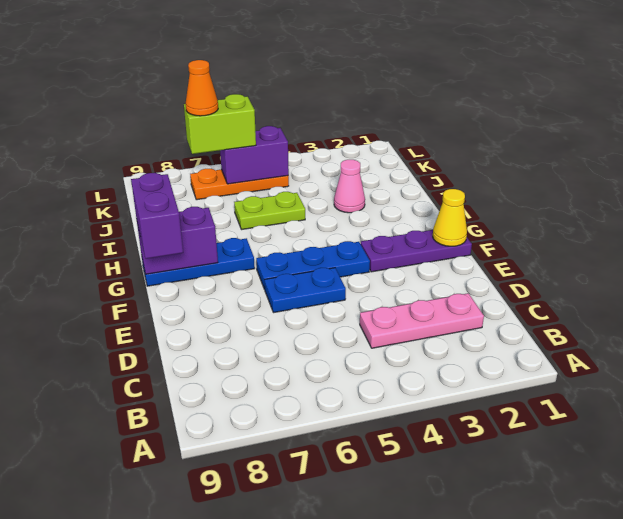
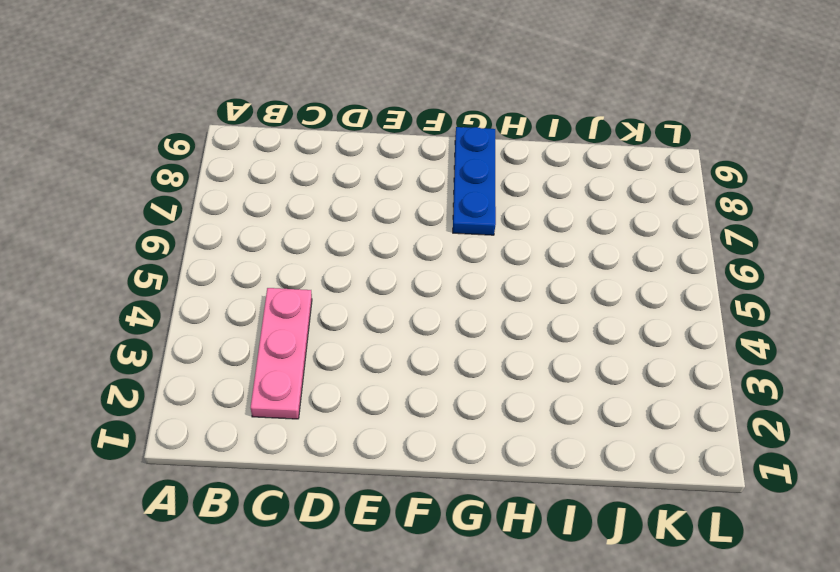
none -> blue plate E5:E6 level 1
none -> purple plate F1:F3 level 1
none -> blue plate F4:F6 level 1

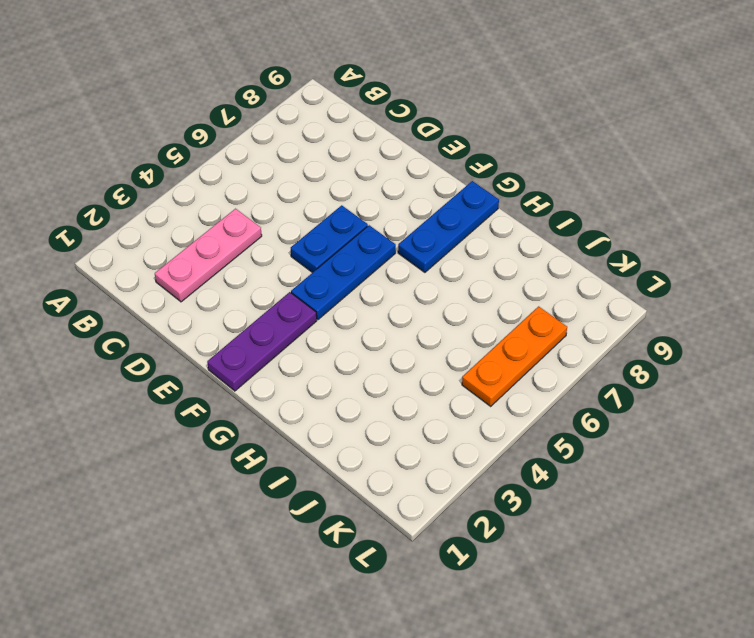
none -> pink cone I3 level 1
none -> lime plate I5:I6 level 1
none -> yellow cone F1 level 2

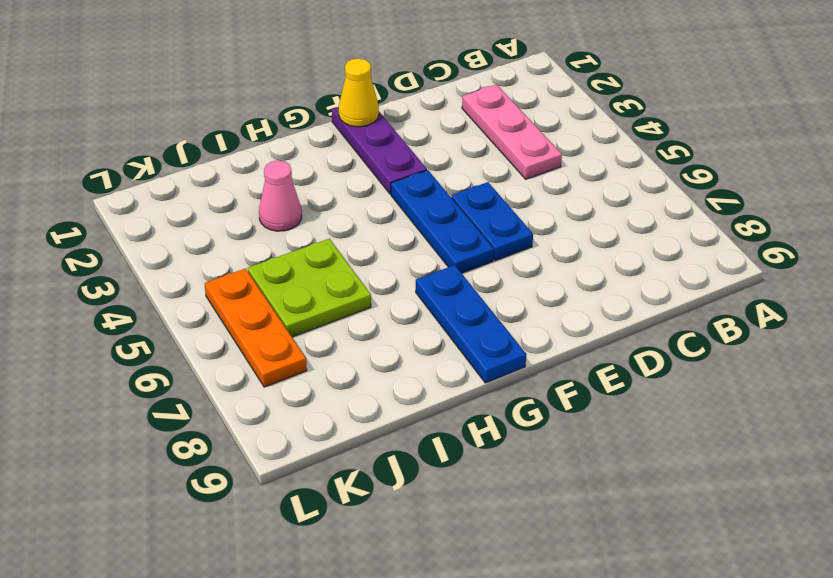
lime plate I5:J6 level 1 -> lime plate I5:I6 level 1
none -> purple brick G8:G9 level 2
none -> purple brick K5:K6 level 2
none -> purple brick F9:G9 level 3

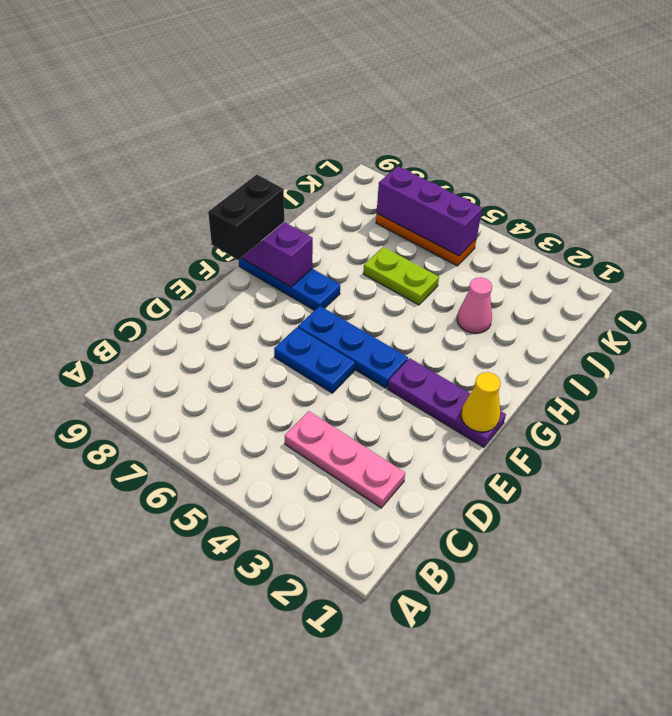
black brick F9:G9 level 3 -> purple brick F9:G9 level 3
purple brick K5:K7 level 2 -> purple brick K5:K6 level 2
none -> lime brick K6:K7 level 3
none -> orange cone K7 level 4

